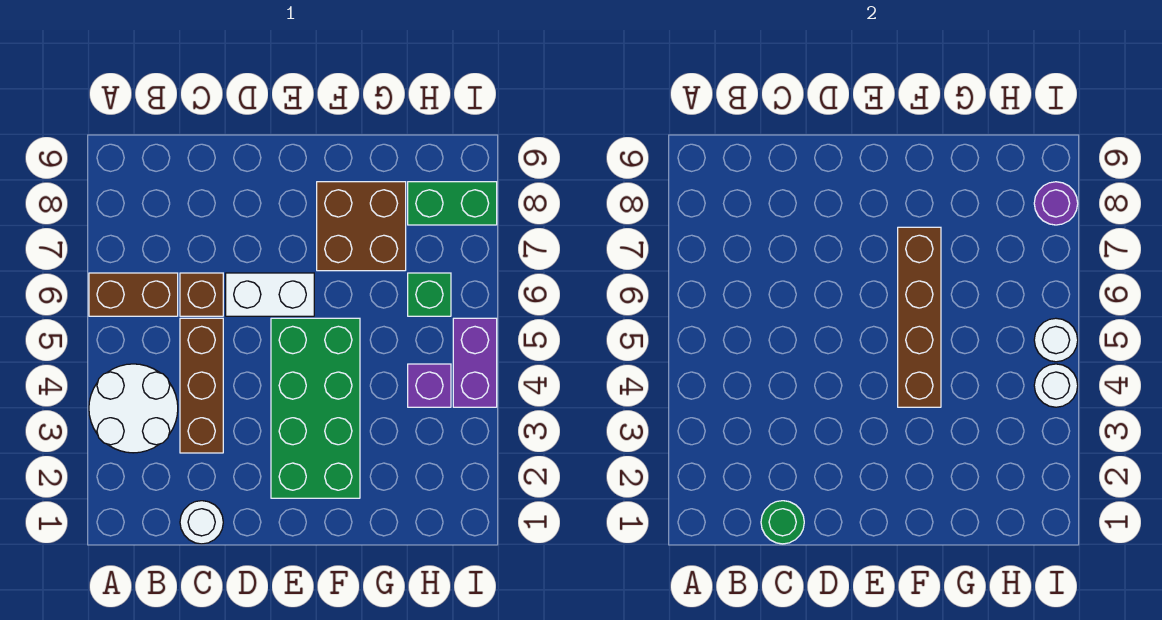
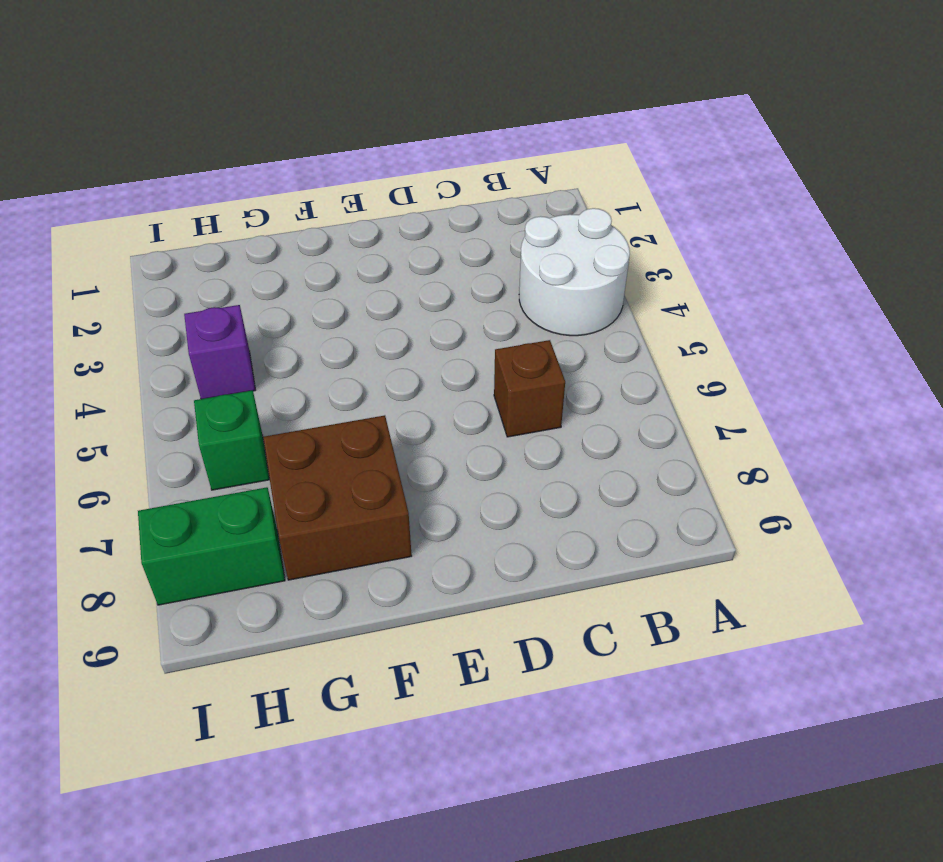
none -> brown brick A6:B6 level 1
none -> white round brick C1 level 1
none -> brown brick C3:C5 level 1

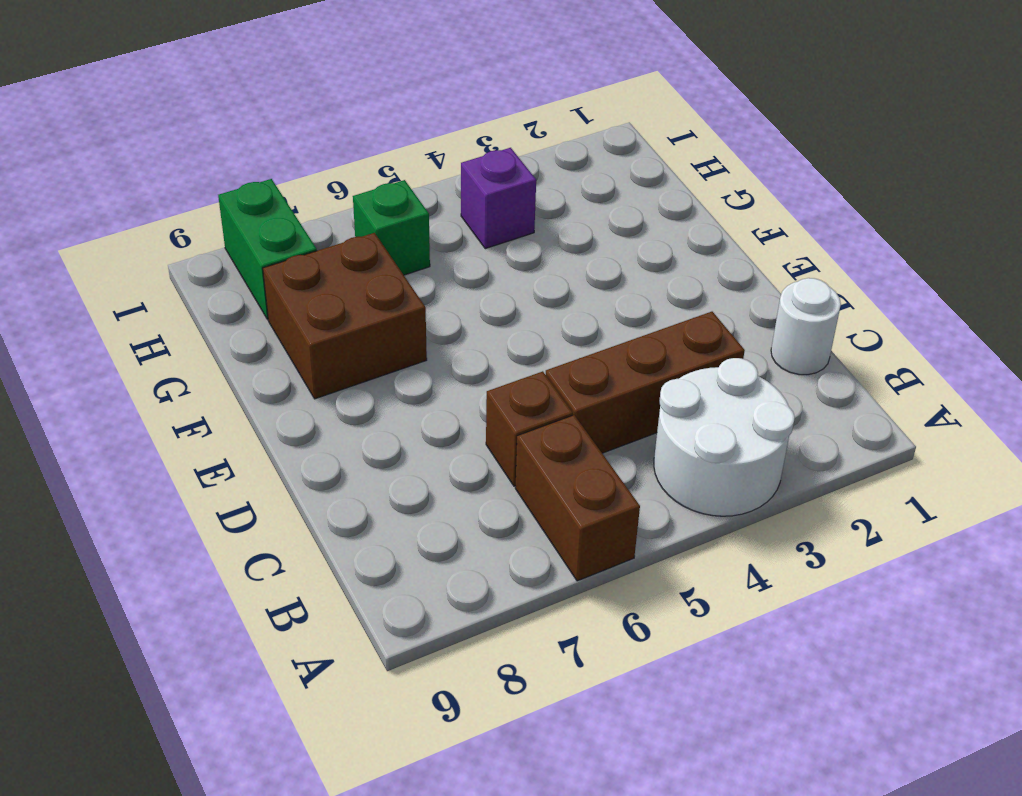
none -> white brick D6:E6 level 1
none -> green brick E2:F5 level 1
none -> purple brick I4:I5 level 1

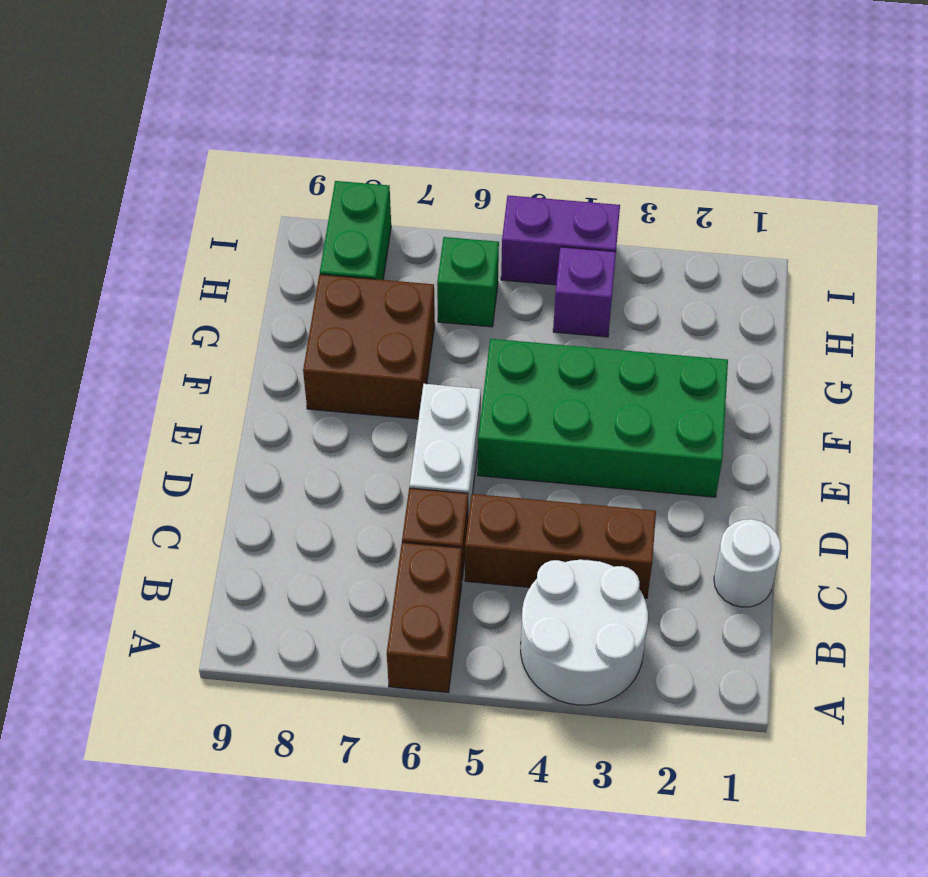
none -> green round brick C1 level 2
none -> brown brick F4:F7 level 2
none -> white round brick I4 level 2

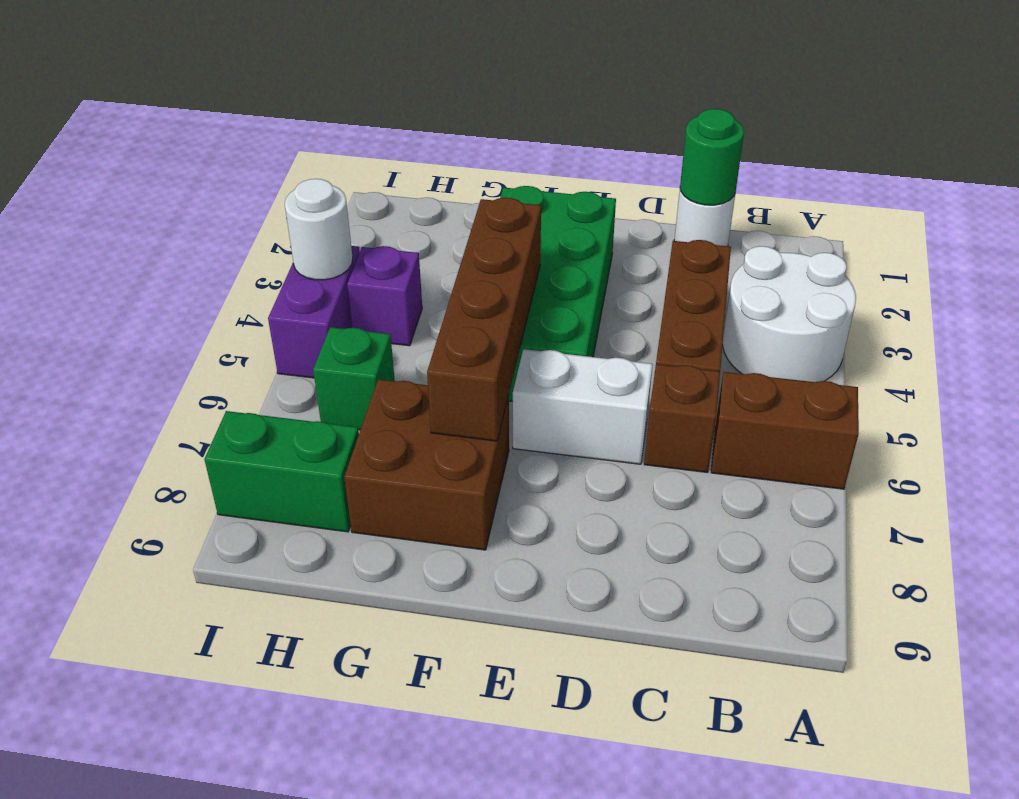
none -> white round brick I5 level 2
none -> purple round brick I8 level 2

